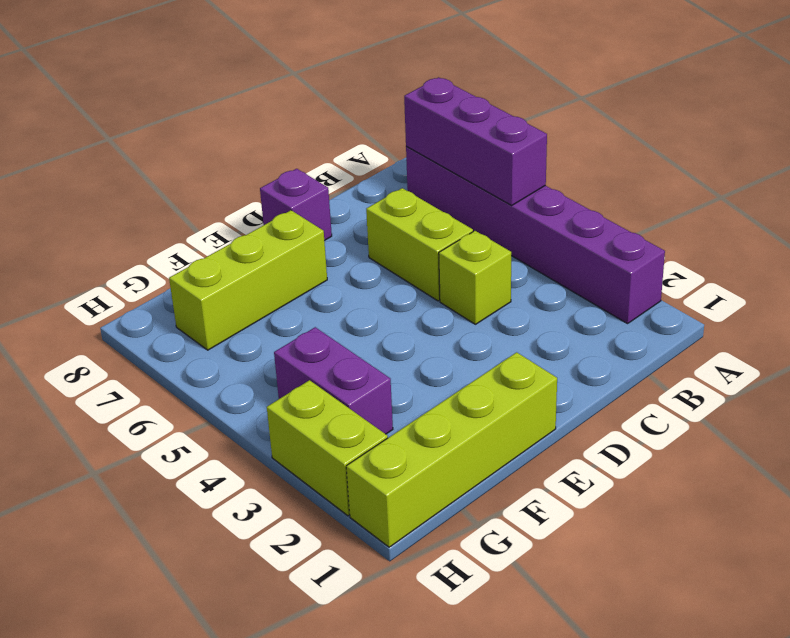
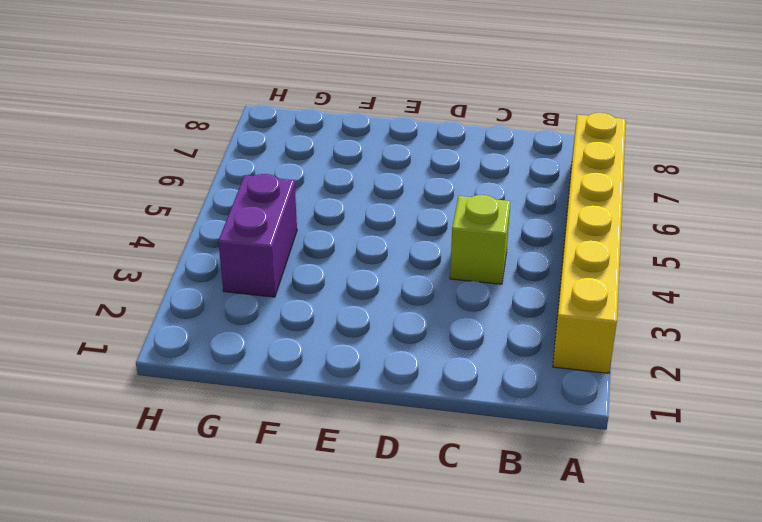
yellow brick A2:A7 level 1 -> purple brick A2:A7 level 1
none -> lime brick C5:C6 level 1
none -> purple brick D8 level 1

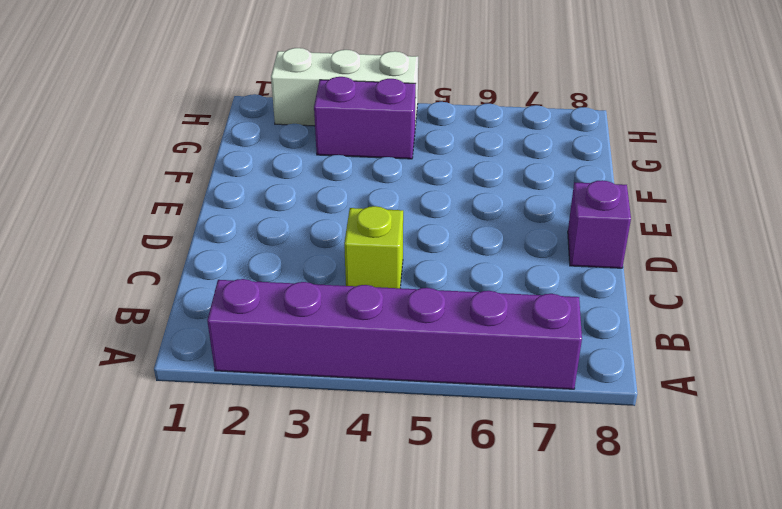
white brick H2:H4 level 1 -> lime brick H2:H3 level 1
none -> lime brick C5:C6 level 1
none -> lime brick E1:H1 level 1

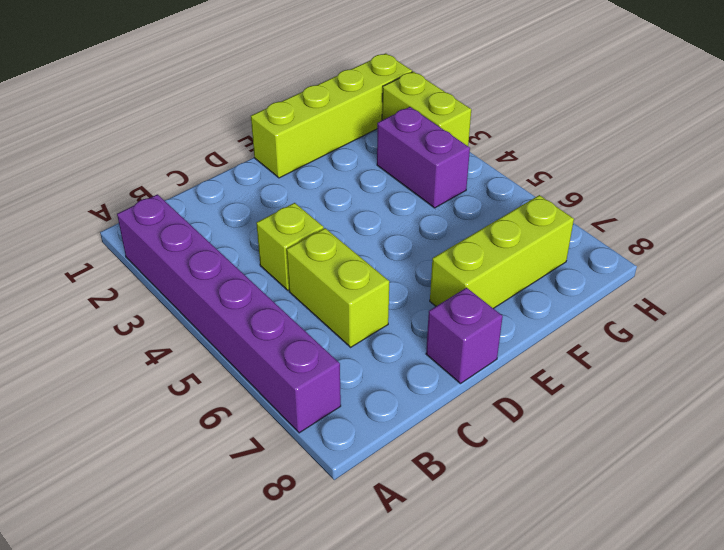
none -> purple brick A5:A7 level 2

